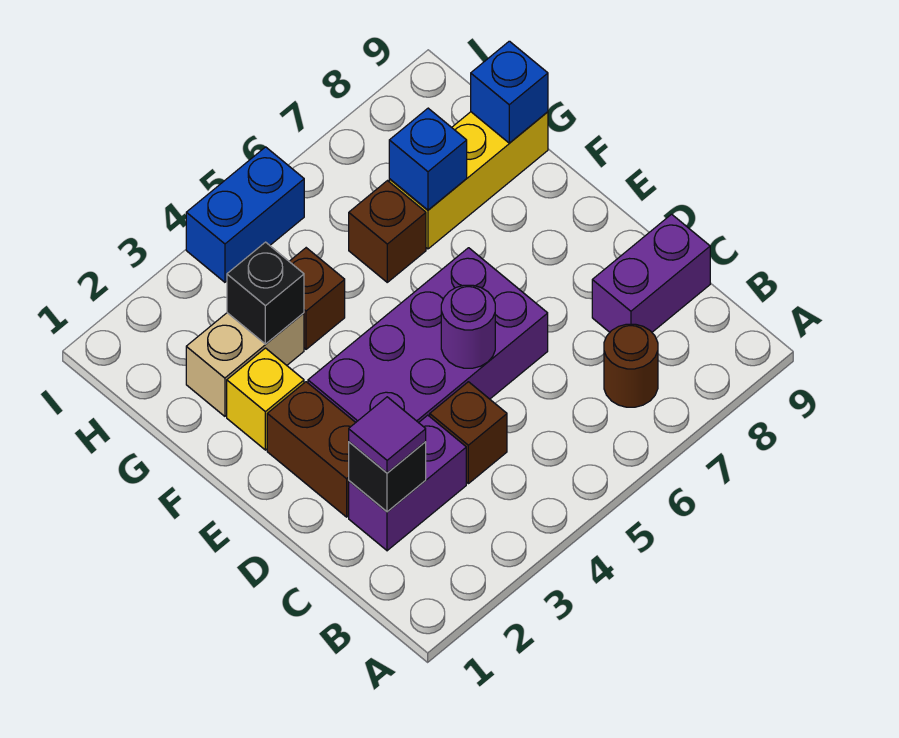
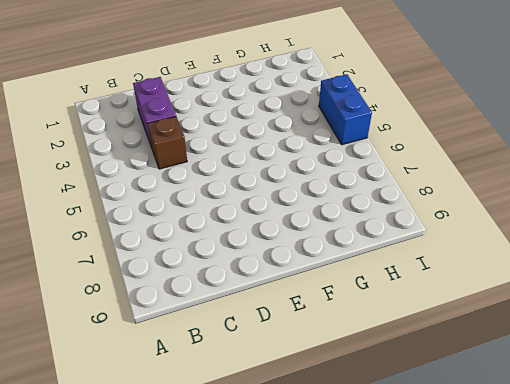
none -> brown round brick B7 level 1
none -> purple brick C8:C9 level 1
none -> brown brick D2:E2 level 1

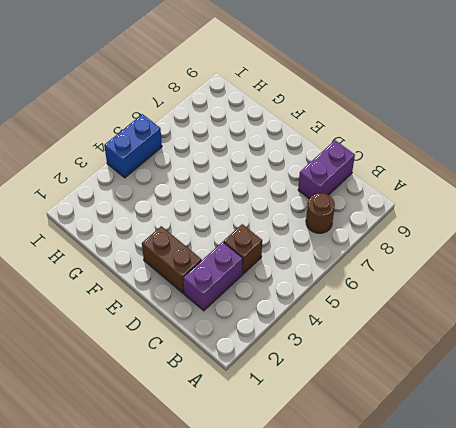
none -> purple brick D3:E6 level 1
none -> yellow brick F2 level 1
none -> tan brick G2:G3 level 1

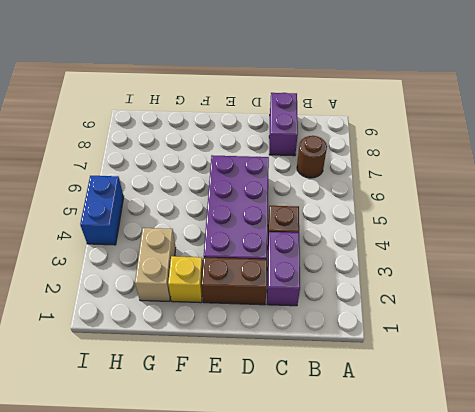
none -> brown brick G4 level 1
none -> brown brick G6 level 1
none -> yellow brick G7:G9 level 1

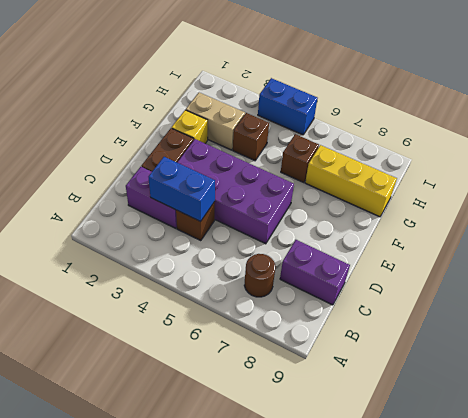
blue brick C3:C4 level 2 -> none
none -> black brick C2 level 2
none -> purple round brick D5 level 2
none -> black brick G3 level 2

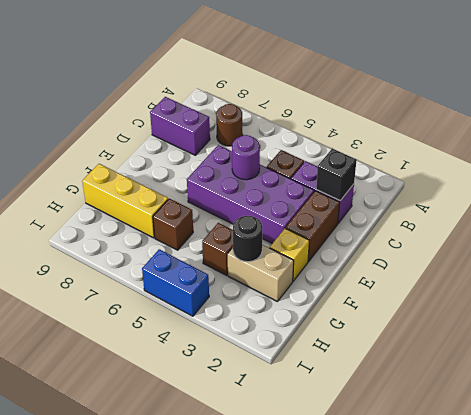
black round brick G3 level 2 -> black brick G3 level 2
none -> blue brick G7 level 2
none -> blue brick G9 level 2
none -> purple tile C2 level 3

